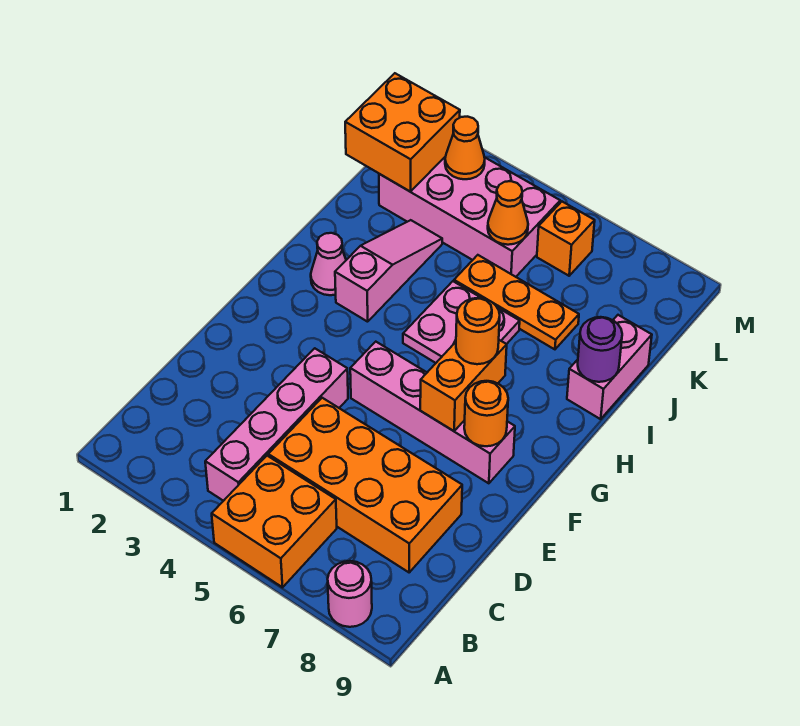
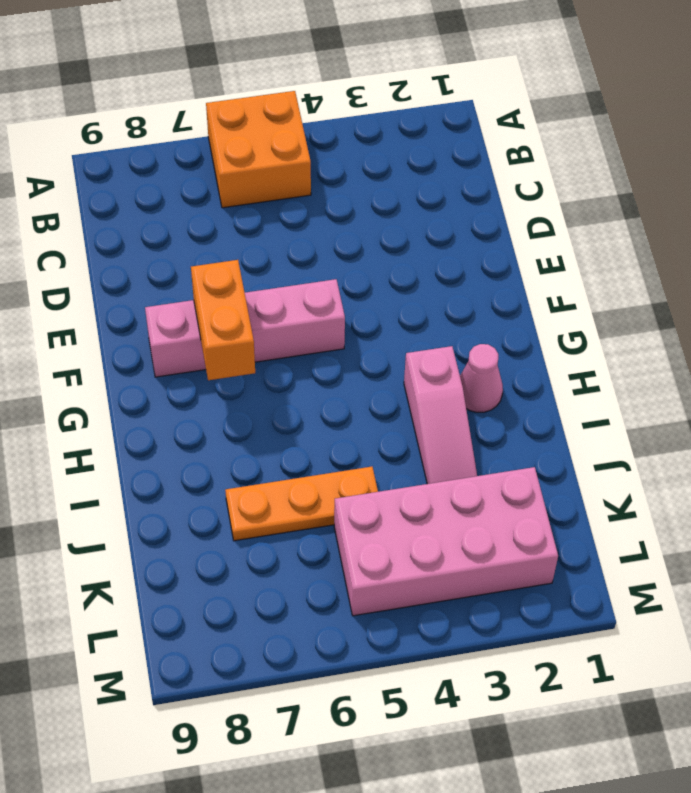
none -> pink round brick A8 level 1
none -> pink brick B4:E4 level 1
none -> orange brick C5:D8 level 1

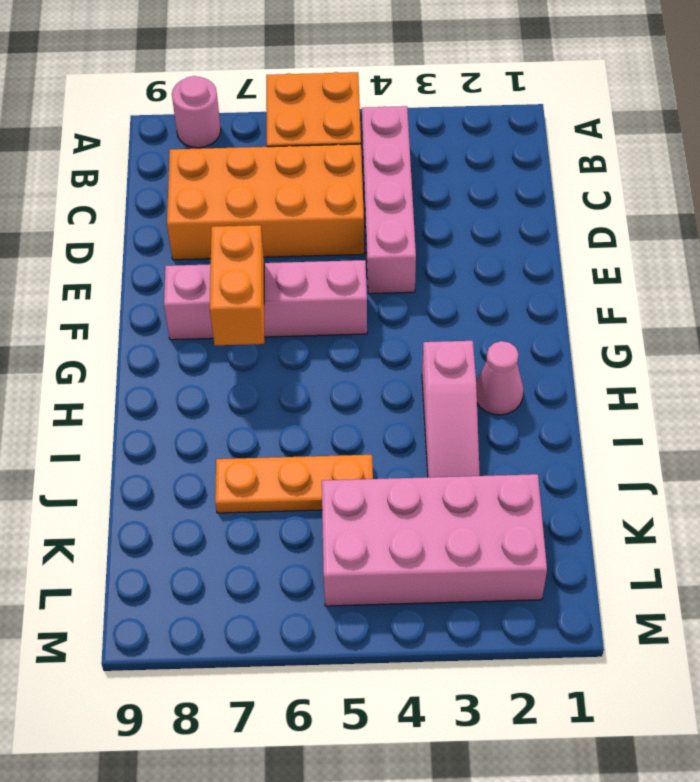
none -> pink plate H5:I6 level 1
none -> pink brick I9:J9 level 1
none -> orange brick L6 level 1

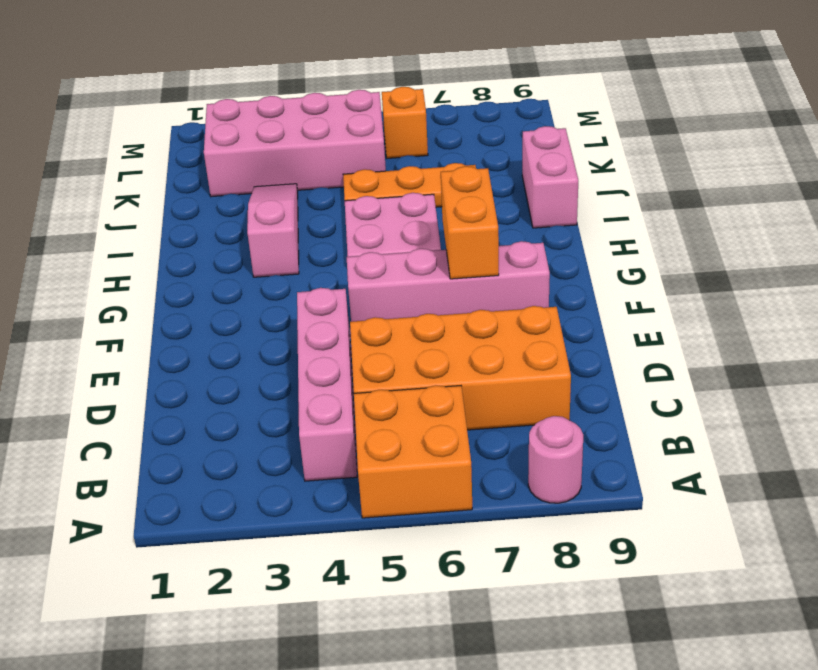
none -> pink cone H2 level 1
none -> orange round brick F8 level 2
none -> purple round brick I9 level 2

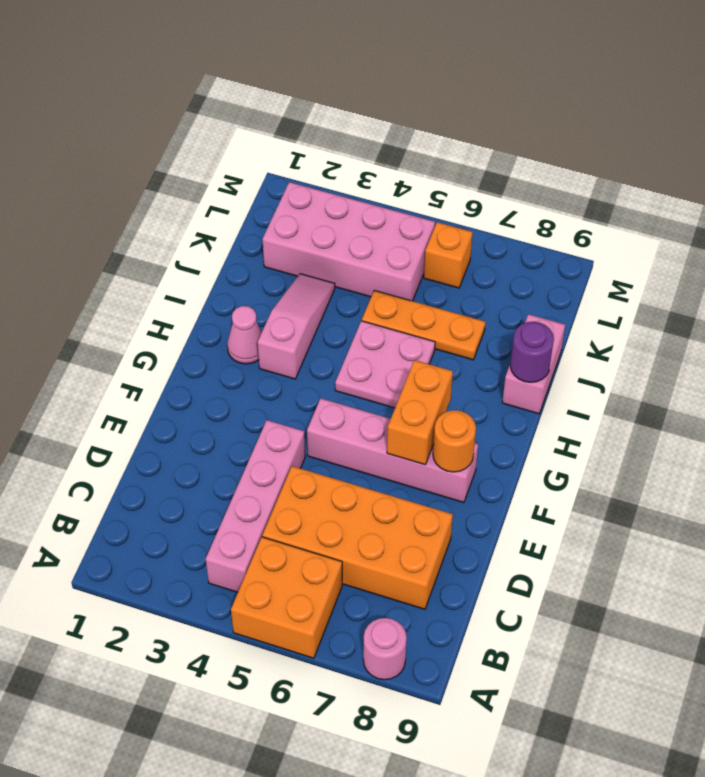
none -> orange brick K1:L2 level 2
none -> orange cone K5 level 2
none -> orange cone L3 level 2

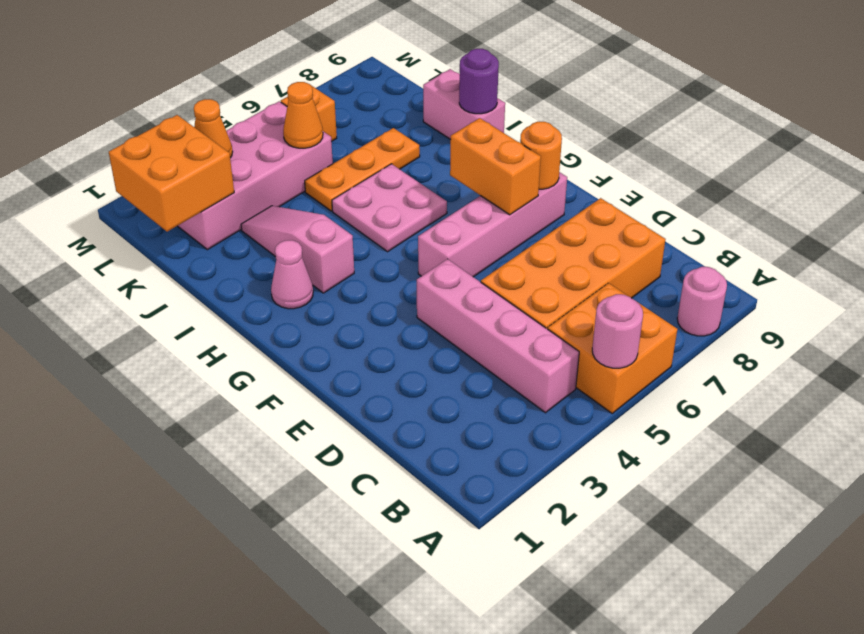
pink round brick A5 level 2 -> none
none -> orange round brick G7 level 3

